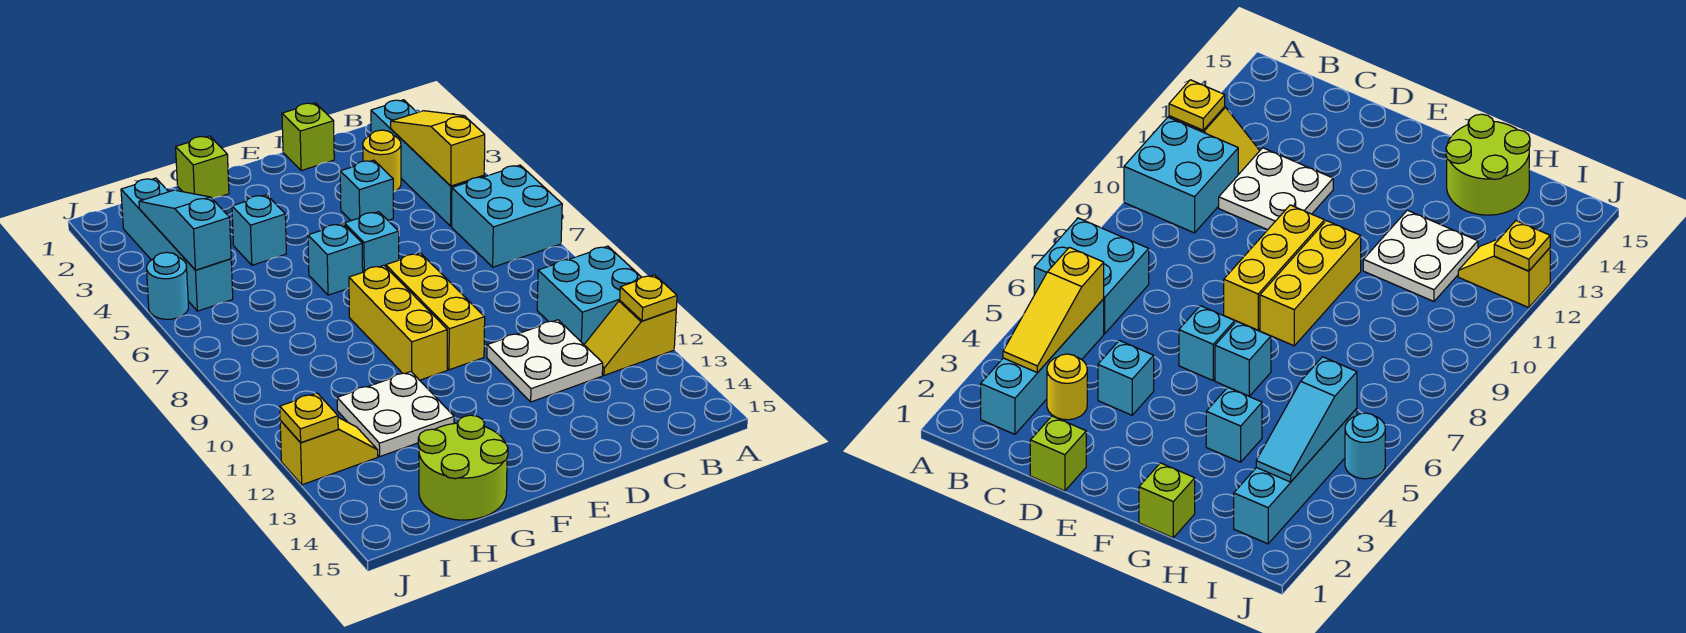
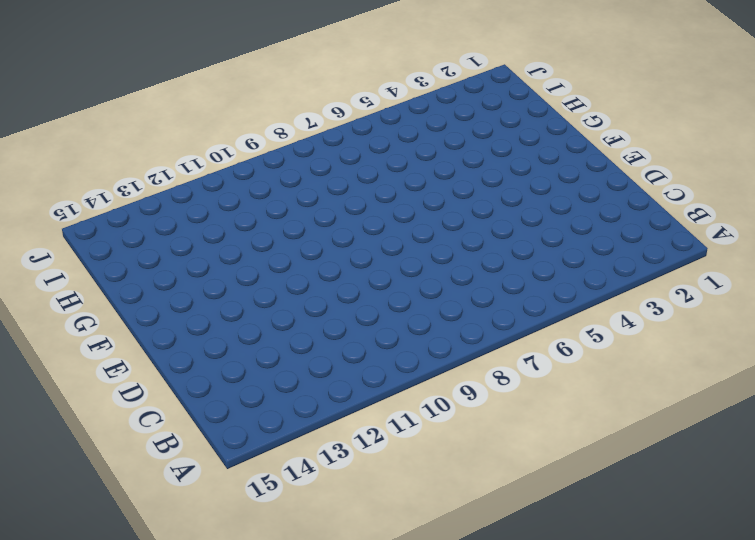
none -> cyan brick A6:B7 level 1
none -> cyan brick A10:B11 level 1
none -> yellow slope A12:B12 level 1 top A

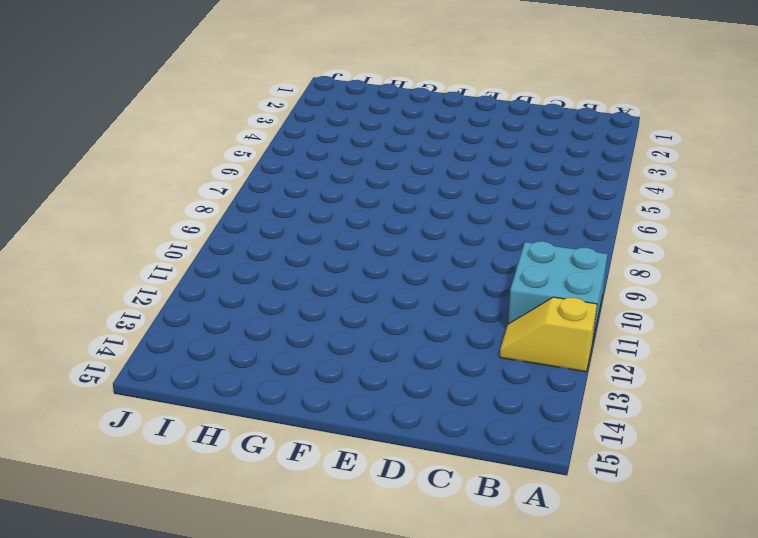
none -> cyan brick A6:B7 level 1
none -> cyan brick B2:B5 level 1
none -> yellow round brick C3 level 1

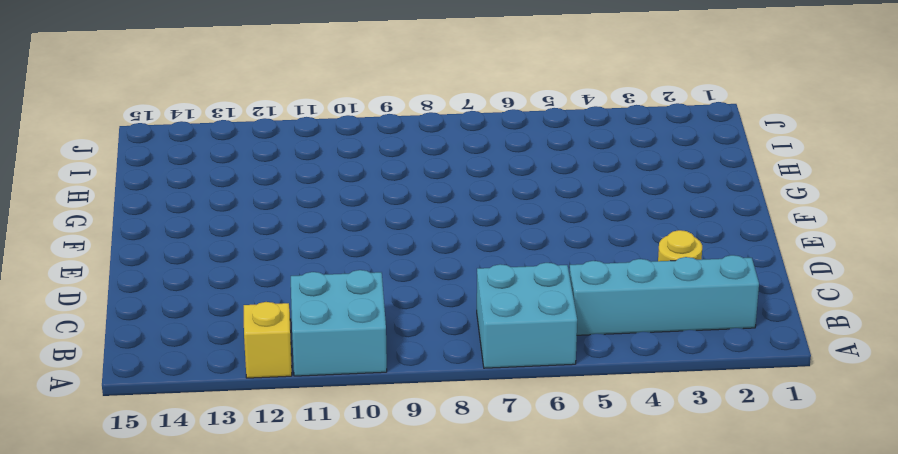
none -> white plate C11:D12 level 1
none -> lime brick D1 level 1
none -> cyan brick D4 level 1

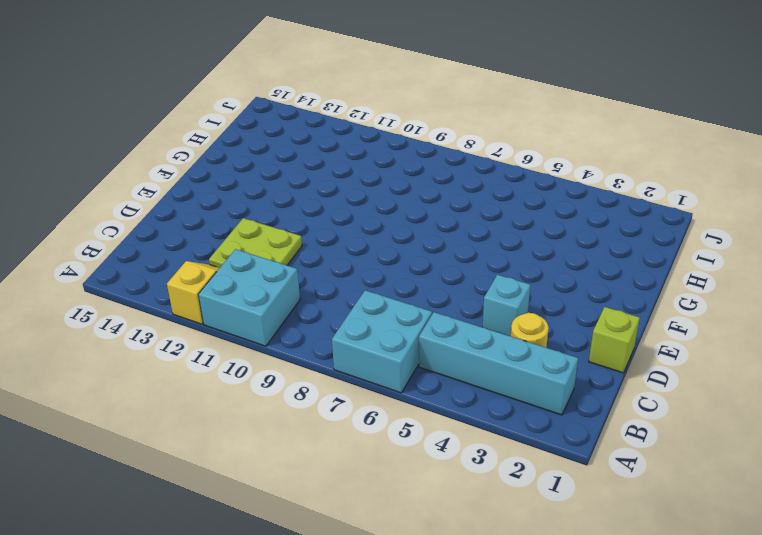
lime plate C11:D12 level 1 -> white plate C11:D12 level 1
none -> cyan brick E6 level 1
none -> yellow brick E8:E10 level 1
none -> cyan brick F6 level 1

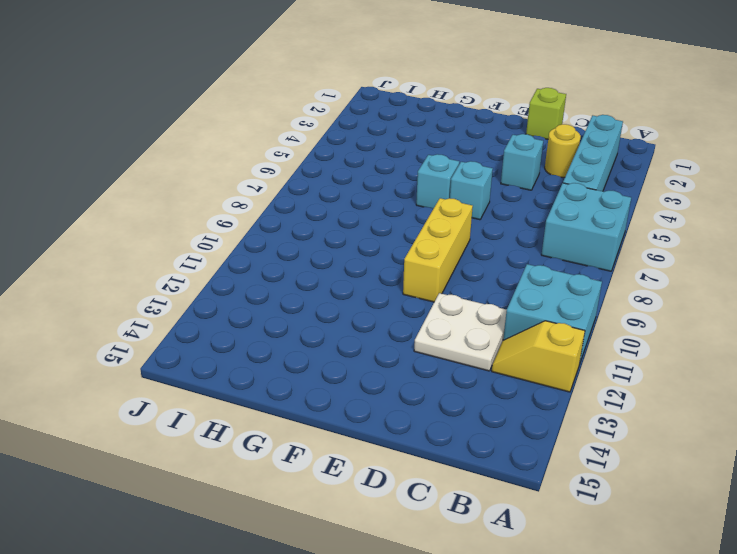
none -> yellow brick F8:F10 level 1
none -> lime brick G1 level 1
none -> cyan brick G4 level 1

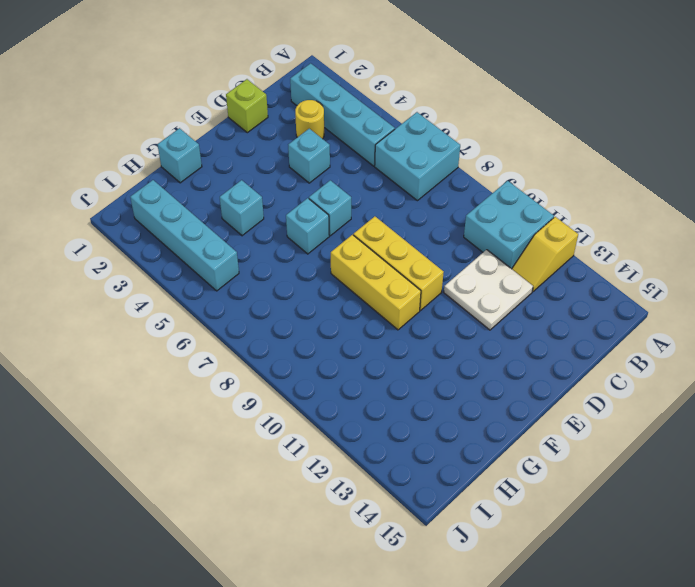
cyan brick G1 level 1 -> lime brick G1 level 1
none -> white plate G11:H12 level 1
none -> lime round brick G14:H15 level 1
none -> yellow slope I12:J12 level 1 top J

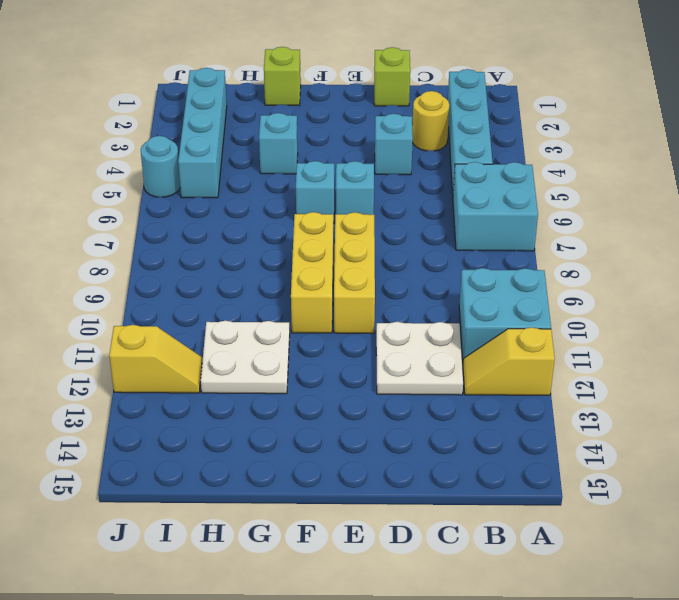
none -> lime round brick G14:H15 level 1
none -> yellow plate A12 level 2
none -> yellow slope B3:B5 level 2 top 5

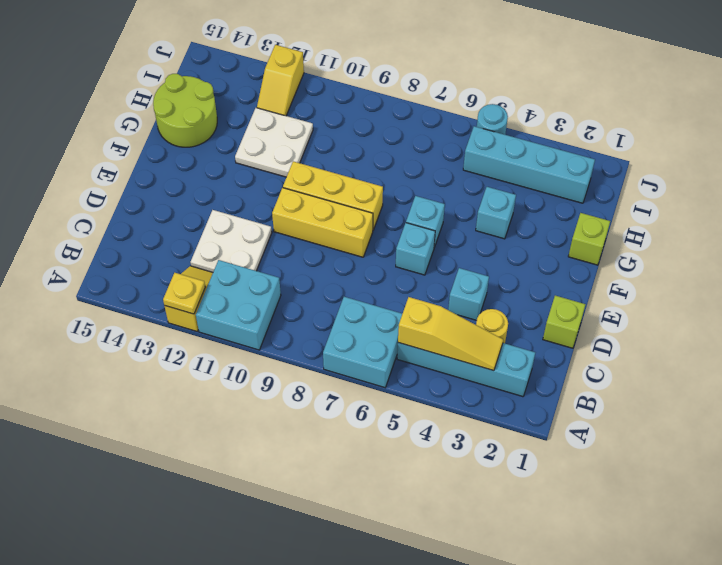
none -> cyan slope I3:I5 level 2 top 5
none -> yellow plate J12 level 2

